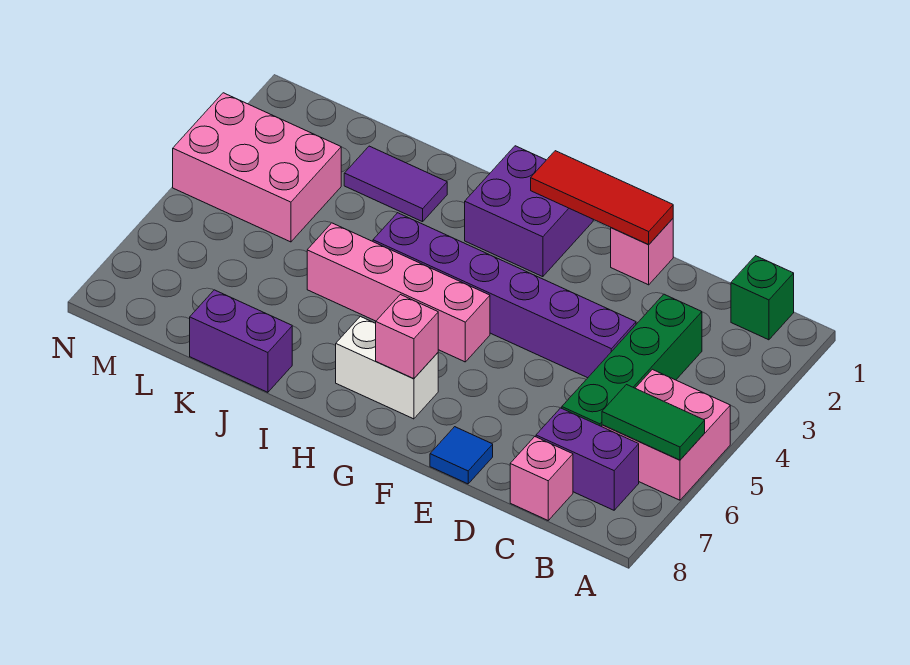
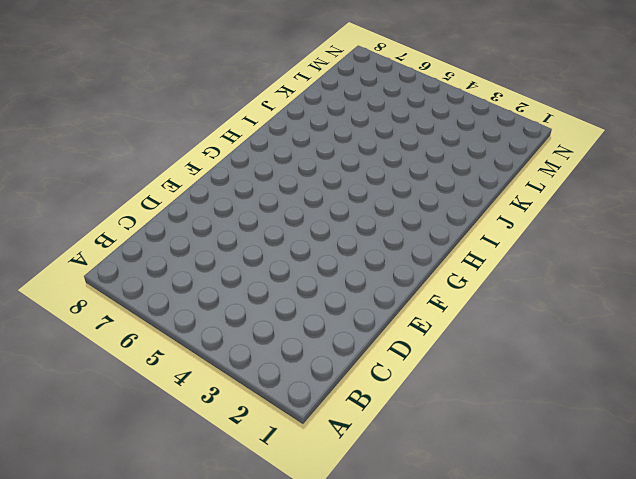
none -> pink brick A5:B6 level 1
none -> green brick B1 level 1
none -> purple brick B7:C7 level 1

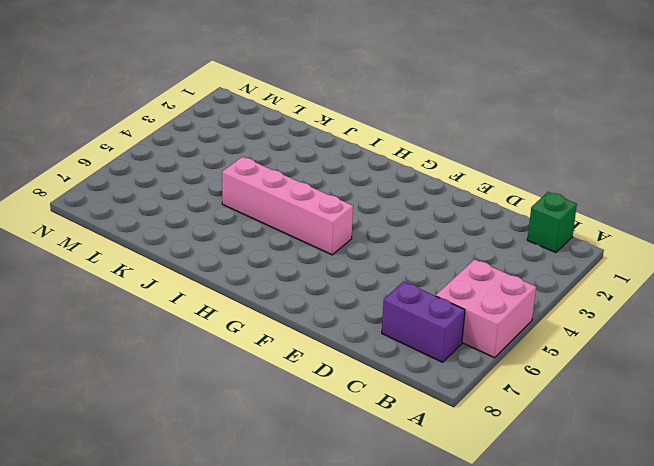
none -> green brick C3:C6 level 1
none -> pink brick C8 level 1
none -> purple brick D4:I4 level 1

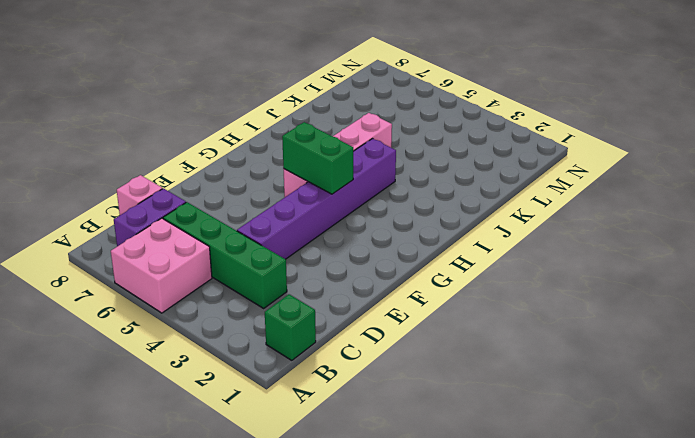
green brick G4:G5 level 2 -> none
none -> pink brick E1 level 1
none -> blue tile E8 level 1
none -> purple brick G1:H2 level 1

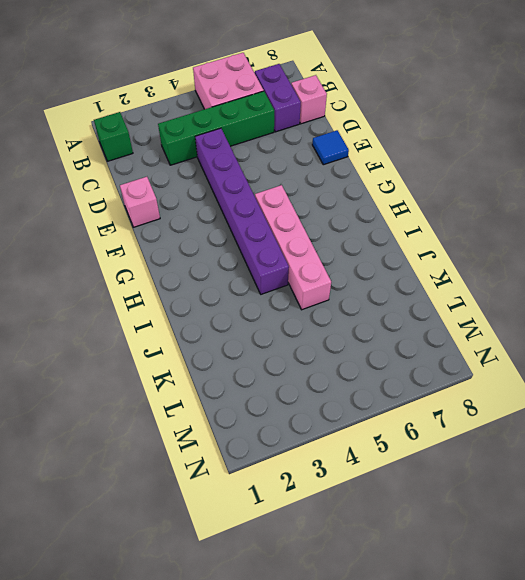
none -> purple brick G1:H2 level 1
none -> white brick G7:H7 level 1
none -> purple tile J2:K2 level 1

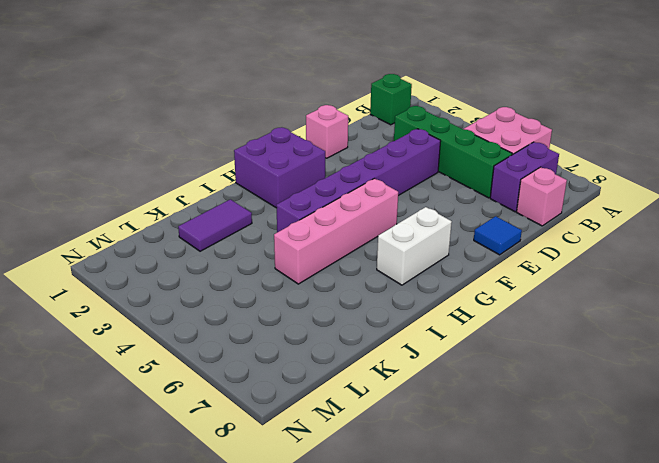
none -> purple brick J8:K8 level 1
none -> pink brick L3:N4 level 1
none -> green tile A6:B6 level 2

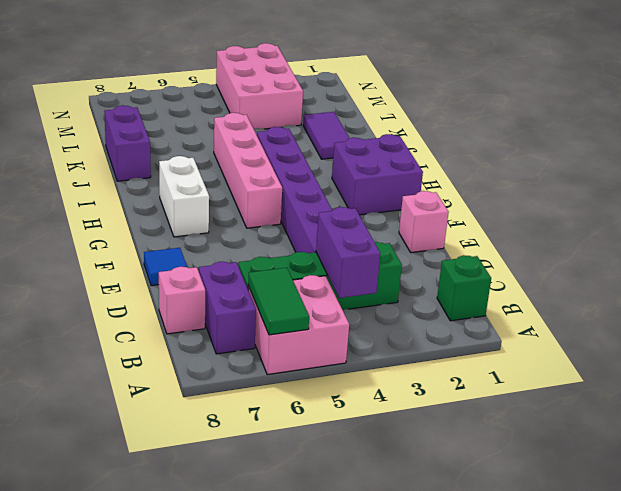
purple brick B4:C4 level 2 -> none
none -> red tile E1:G1 level 2
none -> pink brick G7 level 2

